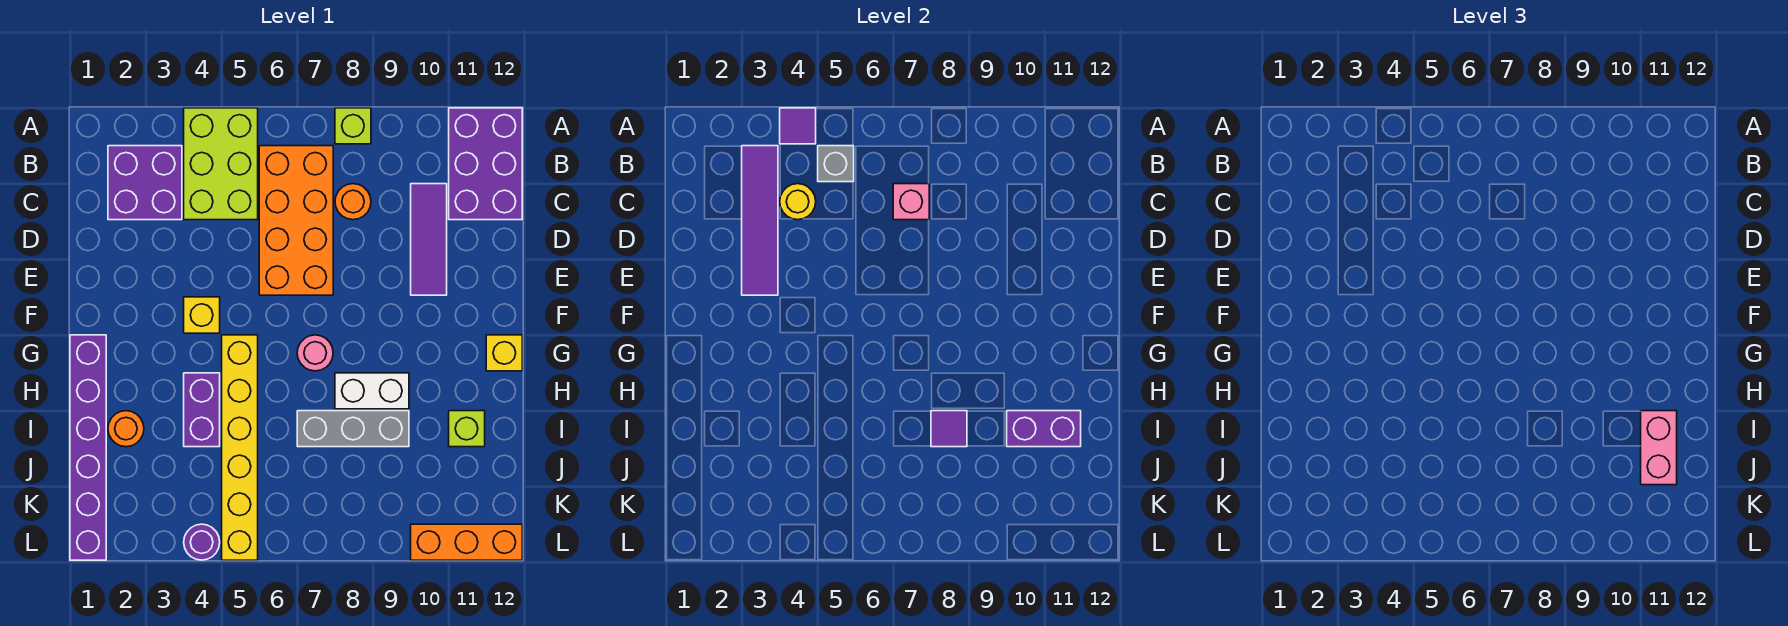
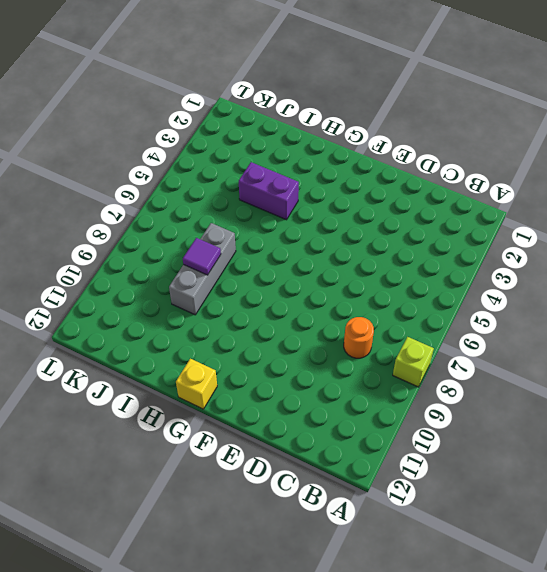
none -> lime brick A4:C5 level 1
none -> purple brick A11:C12 level 1
none -> purple brick B2:C3 level 1

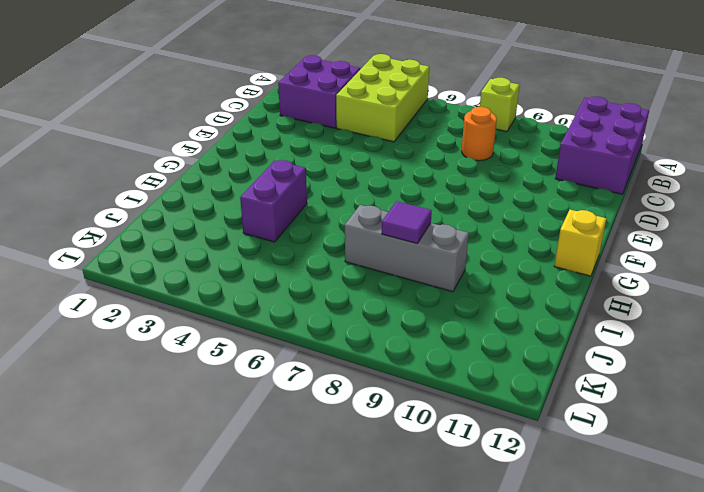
none -> orange brick B6:E7 level 1
none -> purple tile C10:E10 level 1
none -> yellow brick F4 level 1

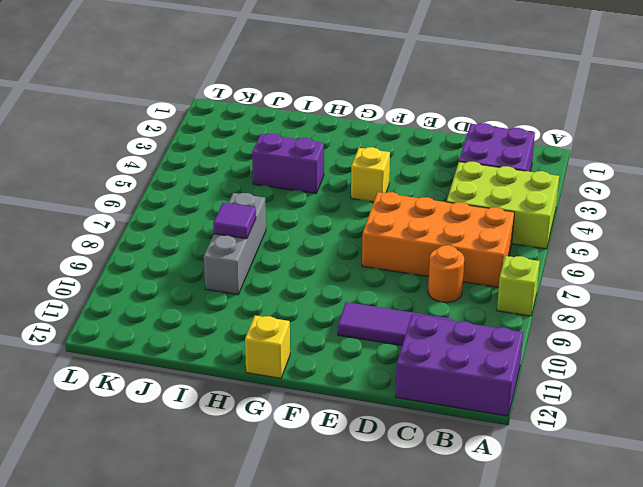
none -> purple brick G1:L1 level 1
none -> yellow brick G5:L5 level 1
none -> pink round brick G7 level 1

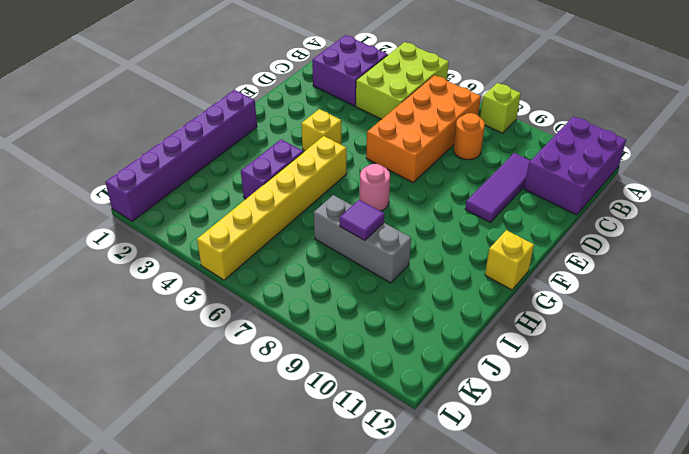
none -> white brick H8:H9 level 1
none -> orange round brick I2 level 1
none -> lime brick I11 level 1

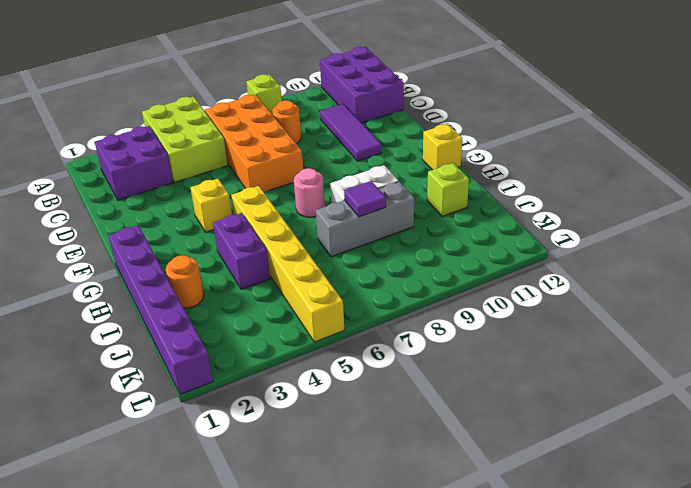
none -> purple round brick L4 level 1
none -> orange brick L10:L12 level 1
none -> purple tile A4 level 2

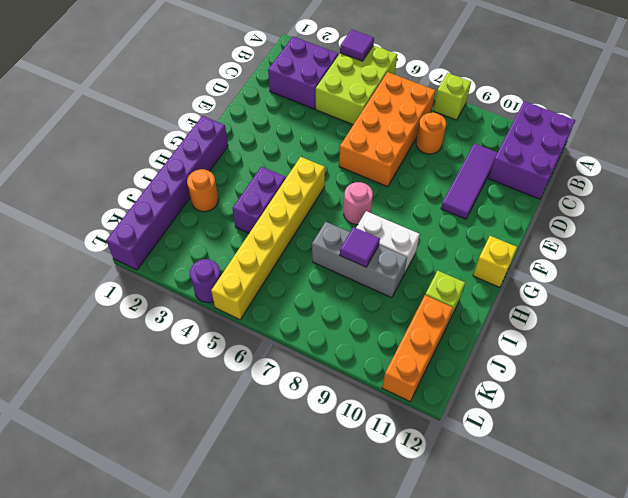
orange brick J11:L11 level 1 -> orange brick L10:L12 level 1
none -> yellow brick F4 level 1
none -> purple tile B3:E3 level 2
none -> grey brick B5 level 2

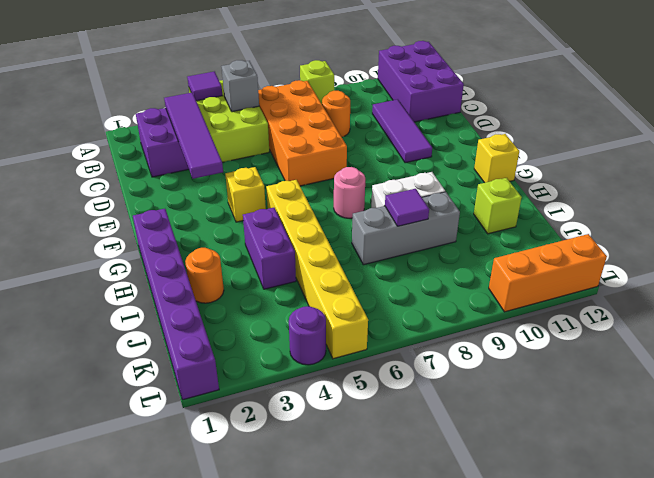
none -> yellow round brick C4 level 2
none -> pink brick C7 level 2
none -> purple brick I10:I11 level 2

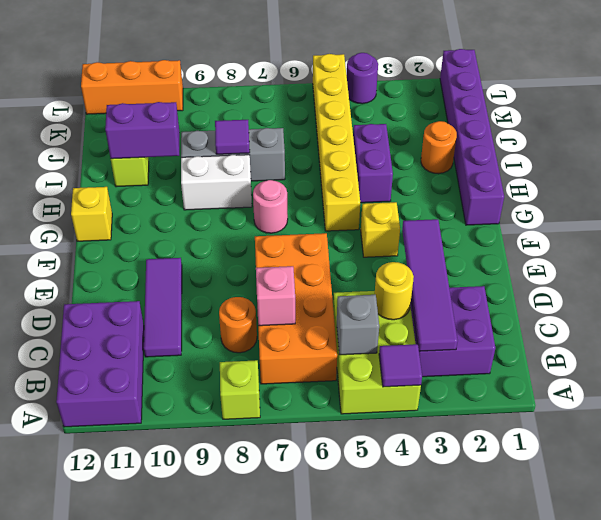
none -> pink brick I11:J11 level 3

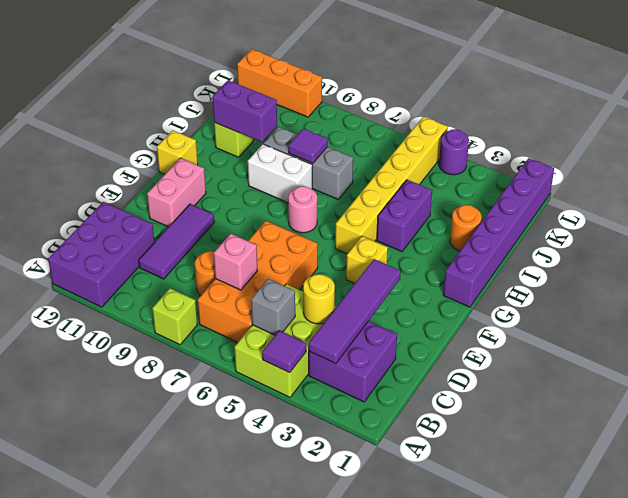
pink brick E11:F11 level 1 -> pink brick I11:J11 level 3

